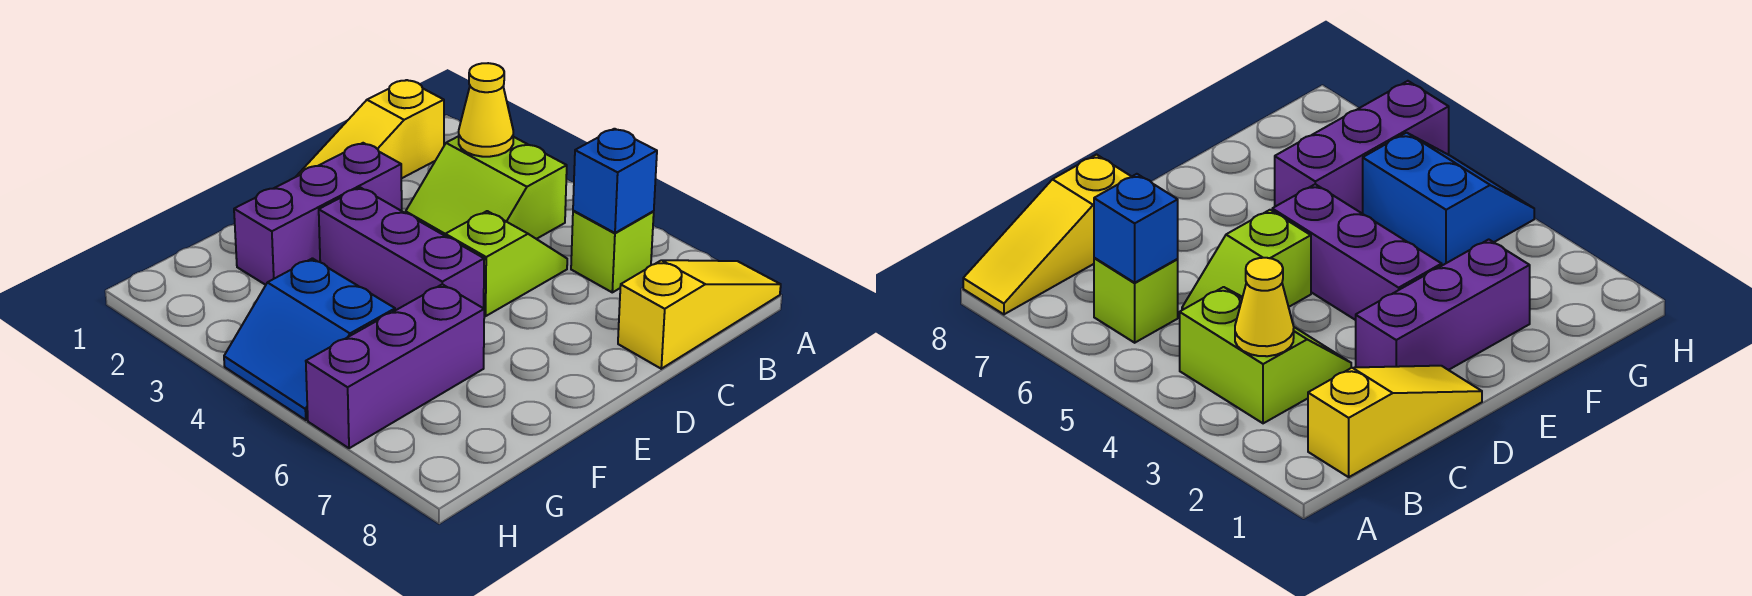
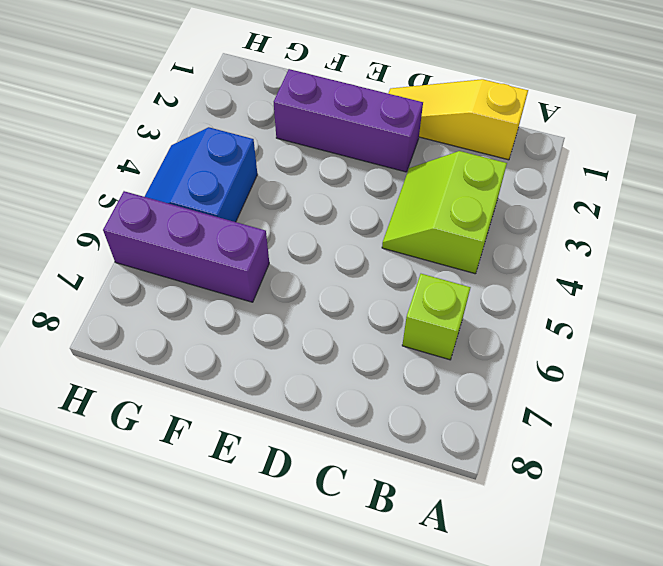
none -> yellow slope A8:C8 level 1 top C
none -> lime slope C5:D5 level 1 top D

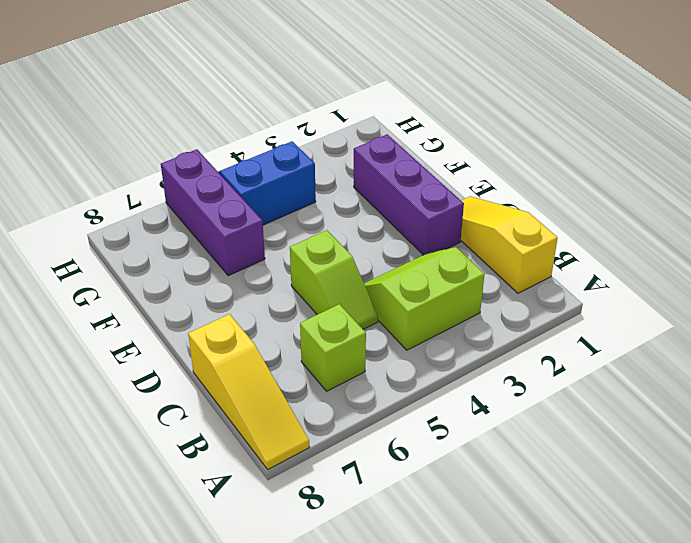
none -> purple brick E3:E5 level 1
none -> yellow cone B3 level 2

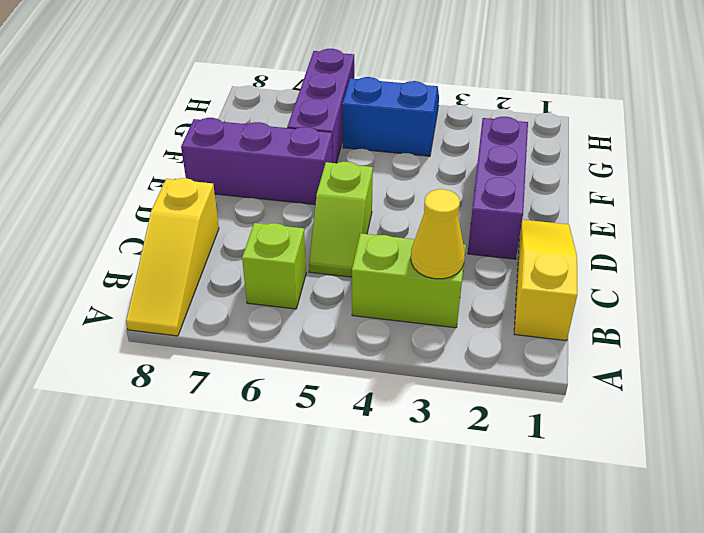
purple brick E6:E8 level 1 -> purple brick E3:E5 level 1
none -> blue brick B6 level 2

